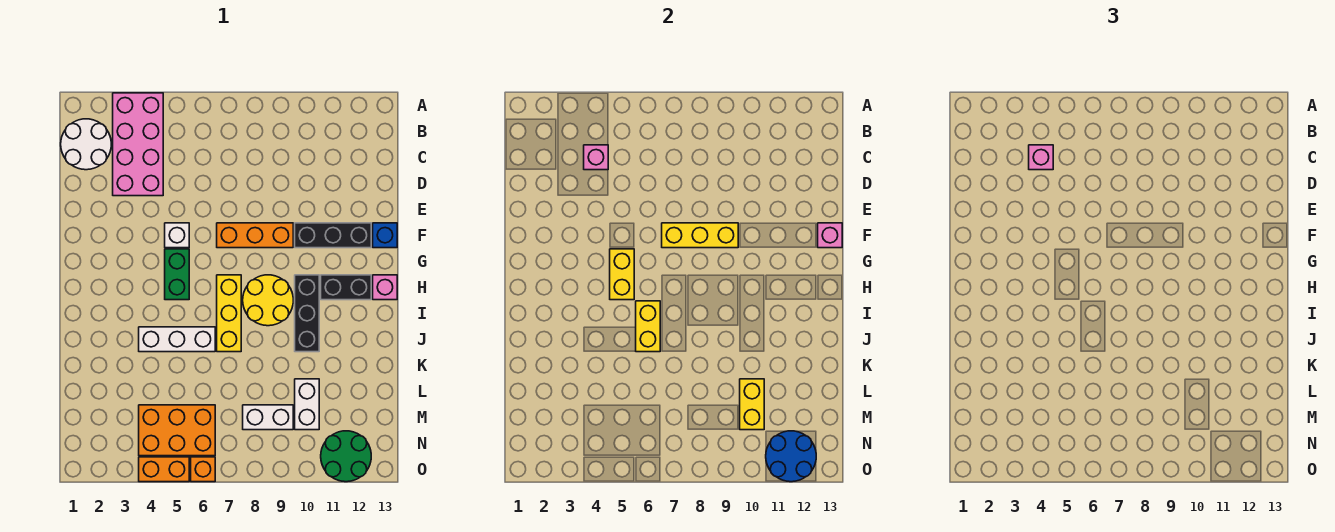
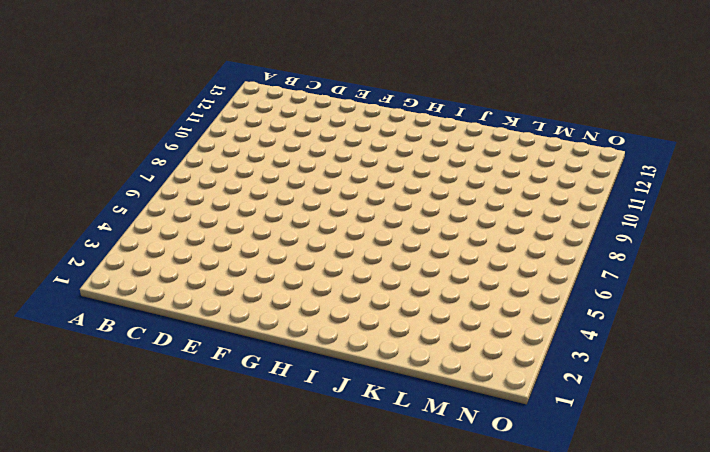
none -> pink brick A3:D4 level 1
none -> white round brick B1:C2 level 1
none -> white brick F5 level 1

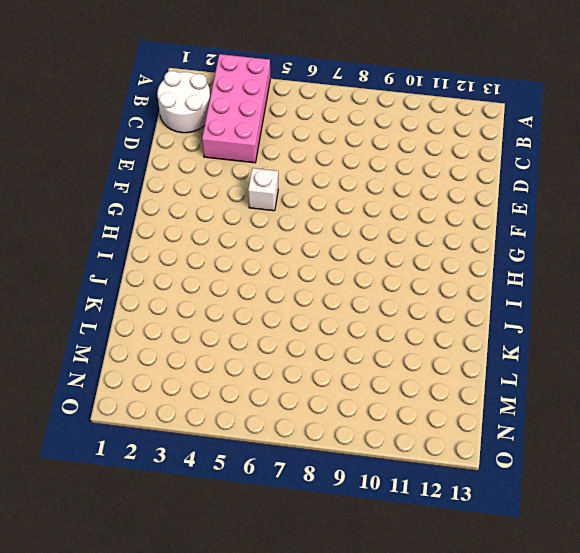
none -> orange brick F7:F9 level 1
none -> black brick F10:F12 level 1
none -> blue brick F13 level 1

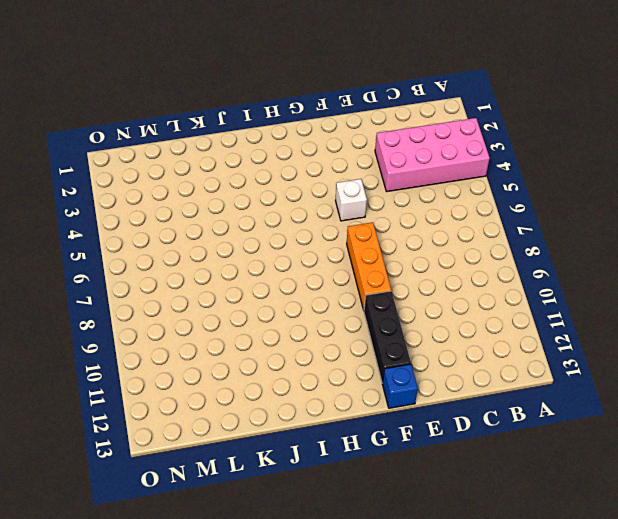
none -> white round brick B1:C2 level 1
none -> green brick G5:H5 level 1
none -> yellow brick H7:J7 level 1

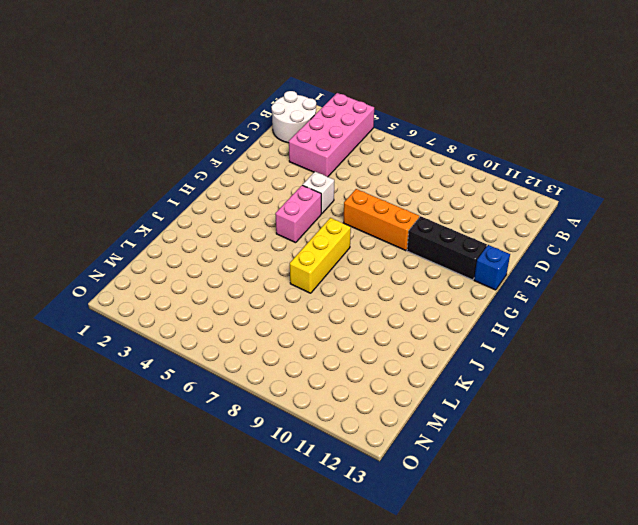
pink brick G5:H5 level 1 -> green brick G5:H5 level 1
none -> yellow round brick H8:I9 level 1
none -> black brick H10:J10 level 1
none -> black brick H11:H12 level 1

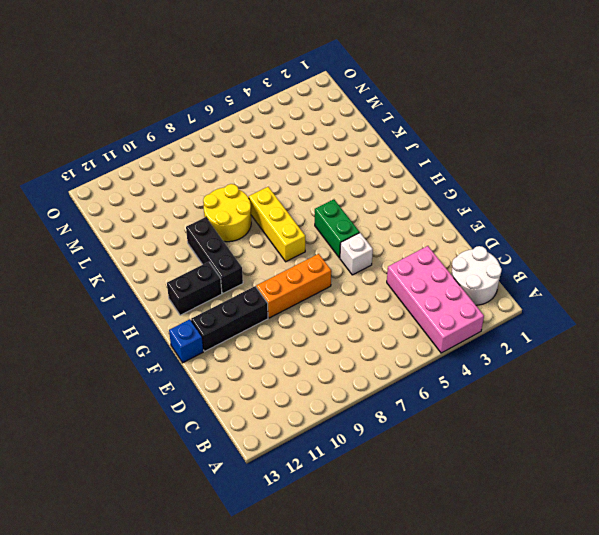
yellow round brick J8:K9 level 1 -> yellow round brick H8:I9 level 1
none -> pink brick H13 level 1
none -> white brick J4:J6 level 1
none -> white brick L10:M10 level 1

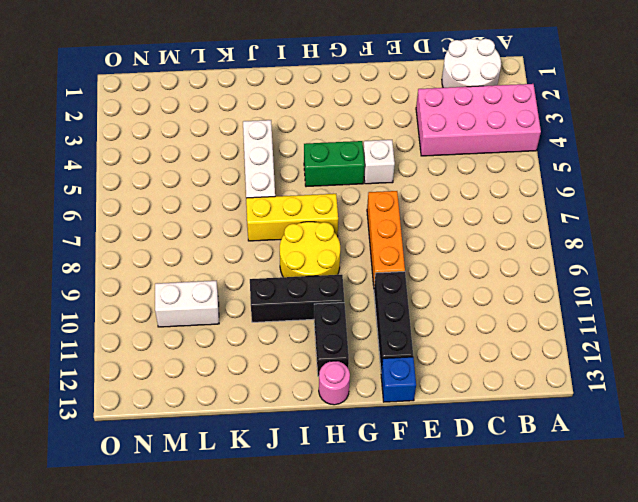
pink round brick H13 level 1 -> pink brick H13 level 1
none -> orange brick M4:N6 level 1
none -> white brick M8:M9 level 1
none -> green round brick N11:O12 level 1

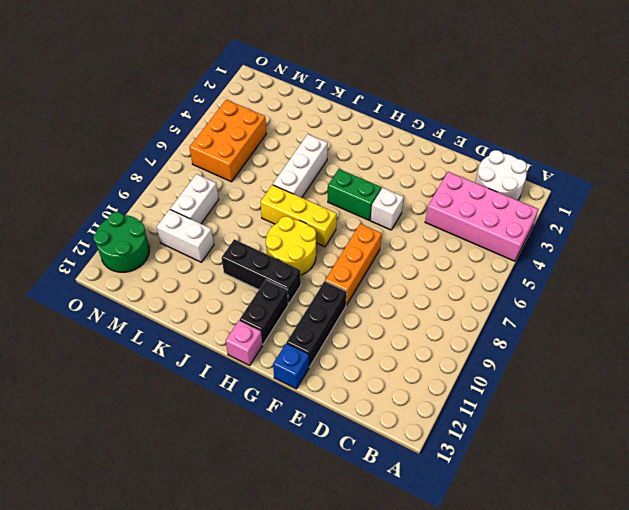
none -> orange brick O4:O5 level 1
none -> orange brick O6 level 1
none -> pink brick C4 level 2

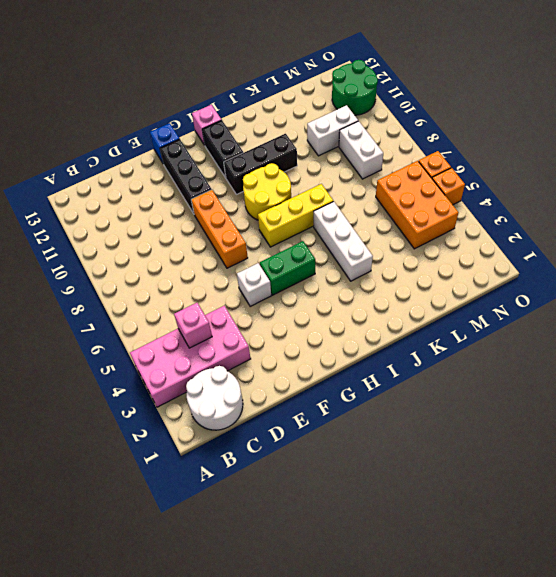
orange brick O5 level 1 -> orange brick O4:O5 level 1
none -> yellow brick F7:F9 level 2
none -> pink brick F13 level 2
none -> yellow brick G5:H5 level 2

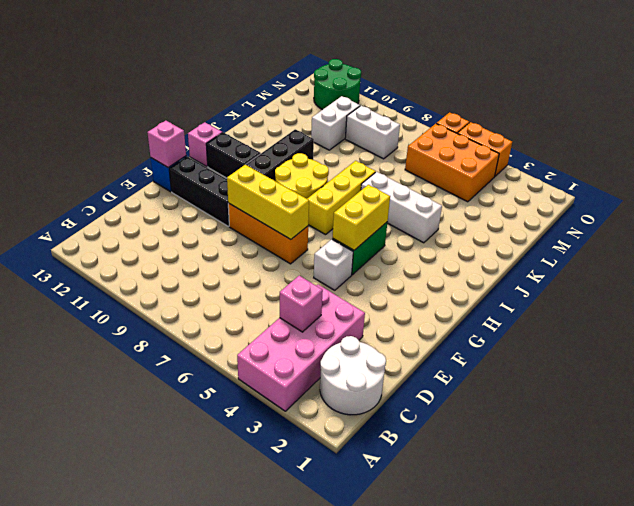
none -> yellow brick I6:J6 level 2
none -> yellow brick L10:M10 level 2
none -> blue round brick N11:O12 level 2

